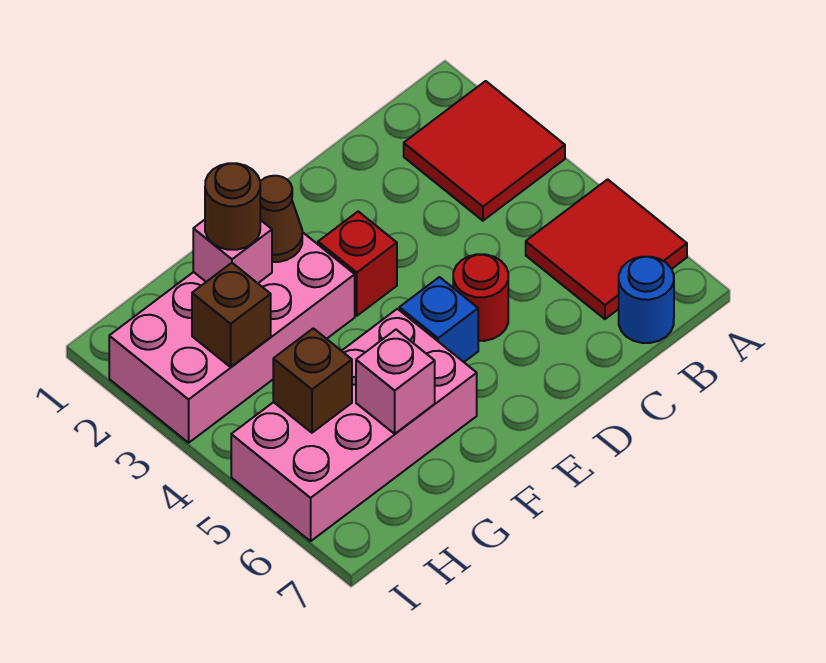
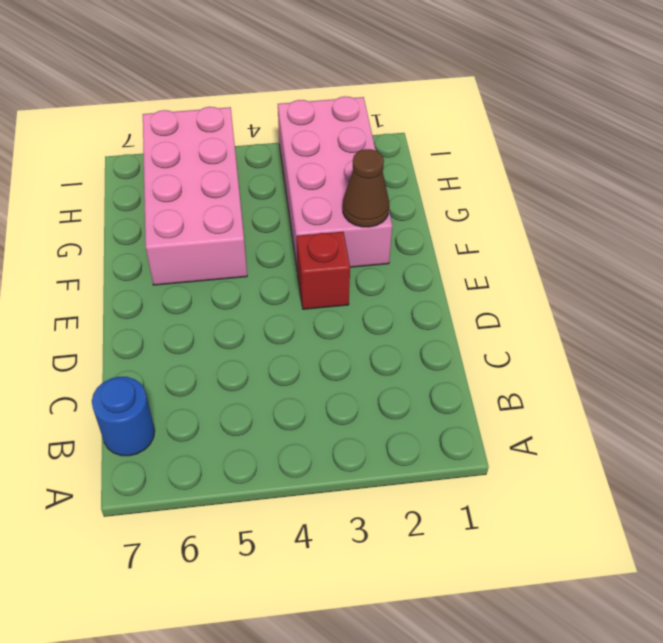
none -> red tile A2:B3 level 1
none -> red tile A5:B6 level 1
none -> red round brick D5 level 1

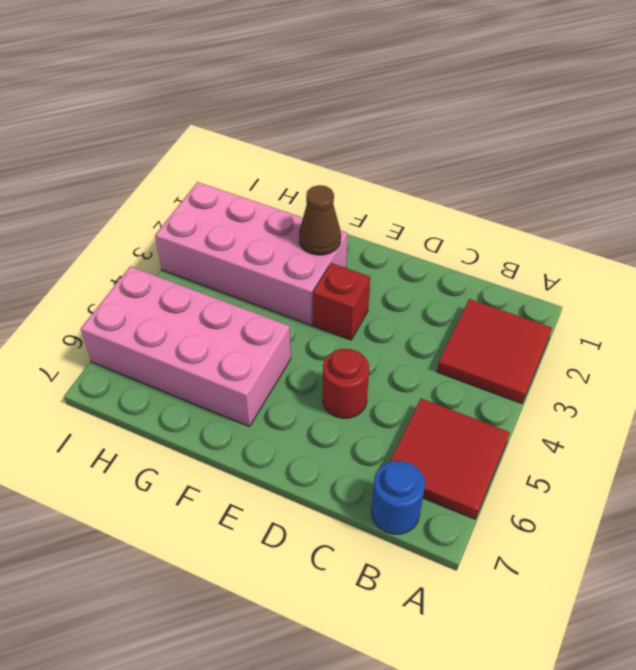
none -> blue brick E5 level 1
none -> pink brick G2 level 2
none -> pink brick G6 level 2

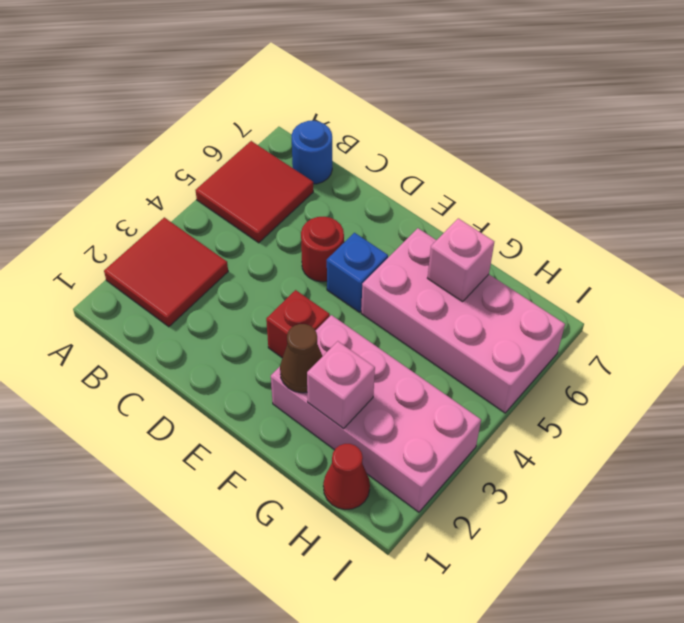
red cone H1 level 1 -> none
none -> brown brick H3 level 2
none -> brown brick H5 level 2
none -> brown round brick G2 level 3

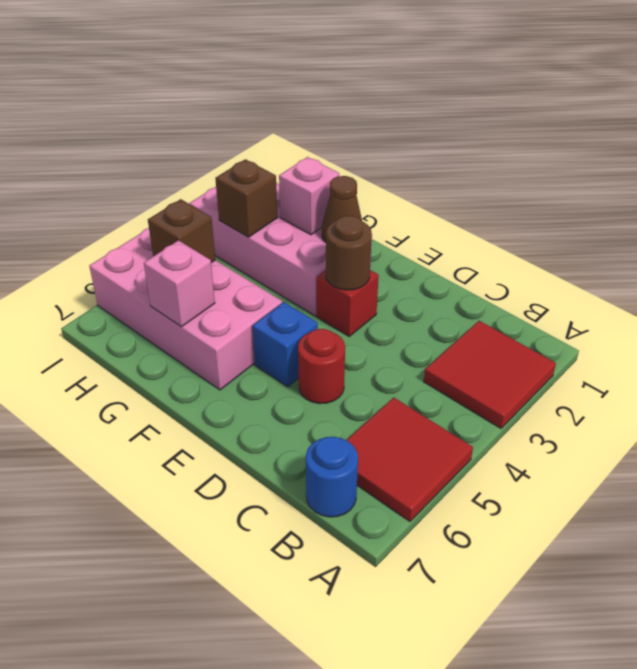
brown round brick E3 level 2 -> brown round brick G2 level 3

